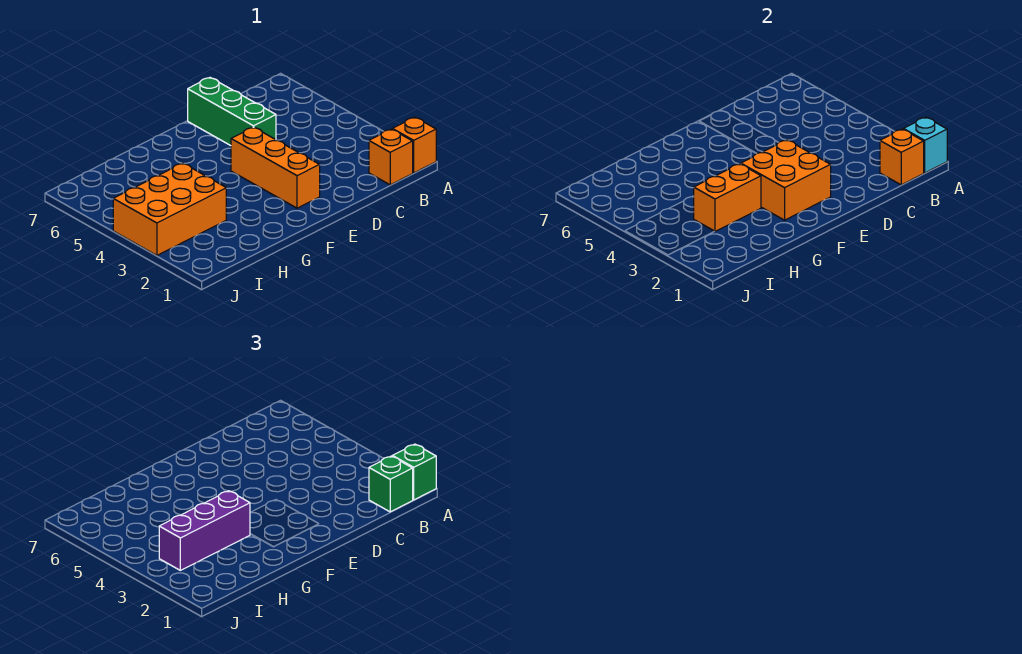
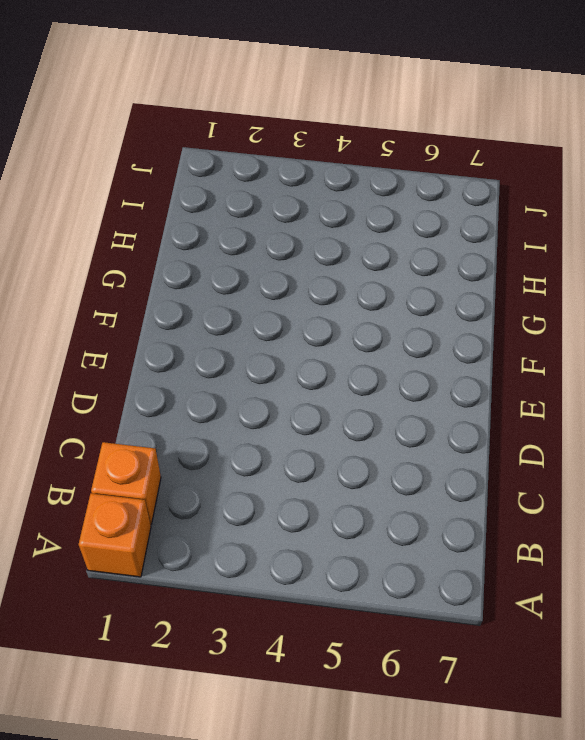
none -> green brick D5:D7 level 1
none -> orange brick E2:E4 level 1
none -> orange brick H3:J4 level 1

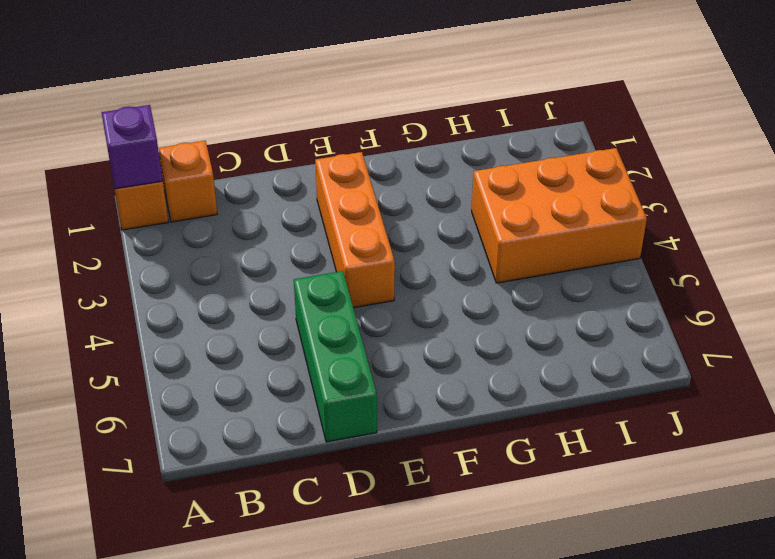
purple brick A1 level 2 -> cyan brick A1 level 2
none -> orange brick B1 level 2
none -> orange brick E2:F3 level 2
none -> orange brick G3:H3 level 2

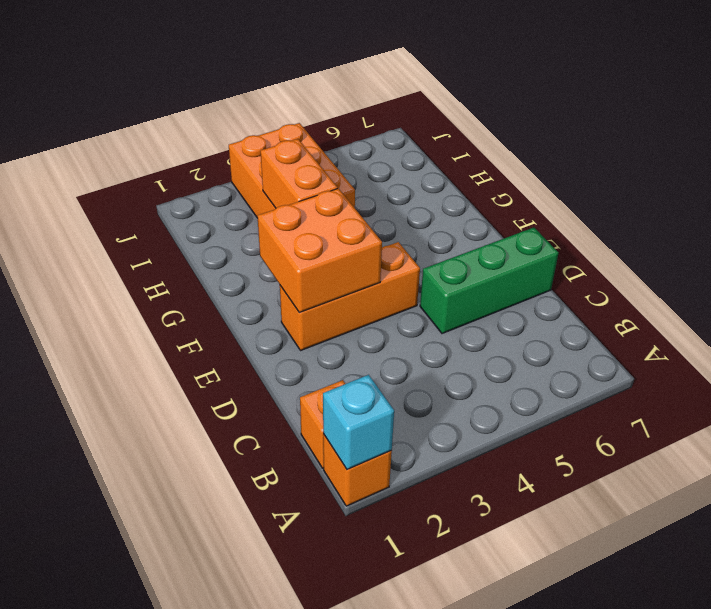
none -> orange brick B1 level 2
none -> green brick A1 level 3
none -> green brick B1 level 3

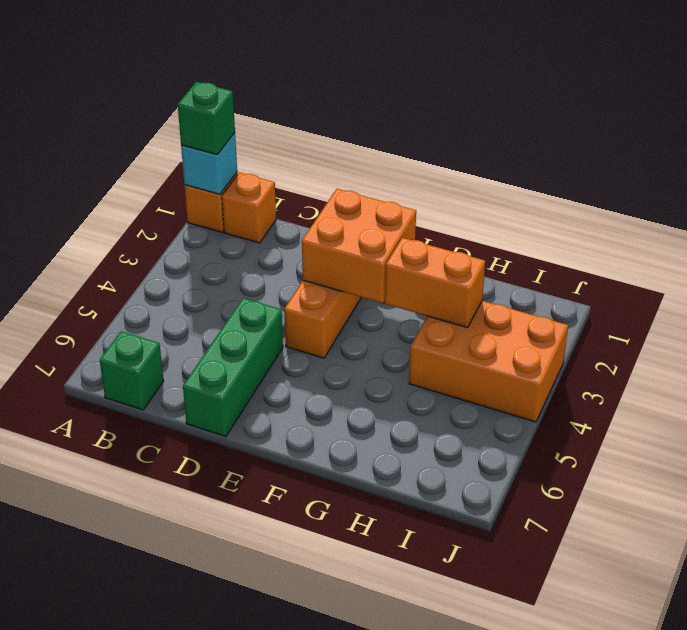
green brick B7 level 1 -> green brick B1 level 3
none -> orange brick B1 level 2
none -> purple brick G3:I3 level 3

